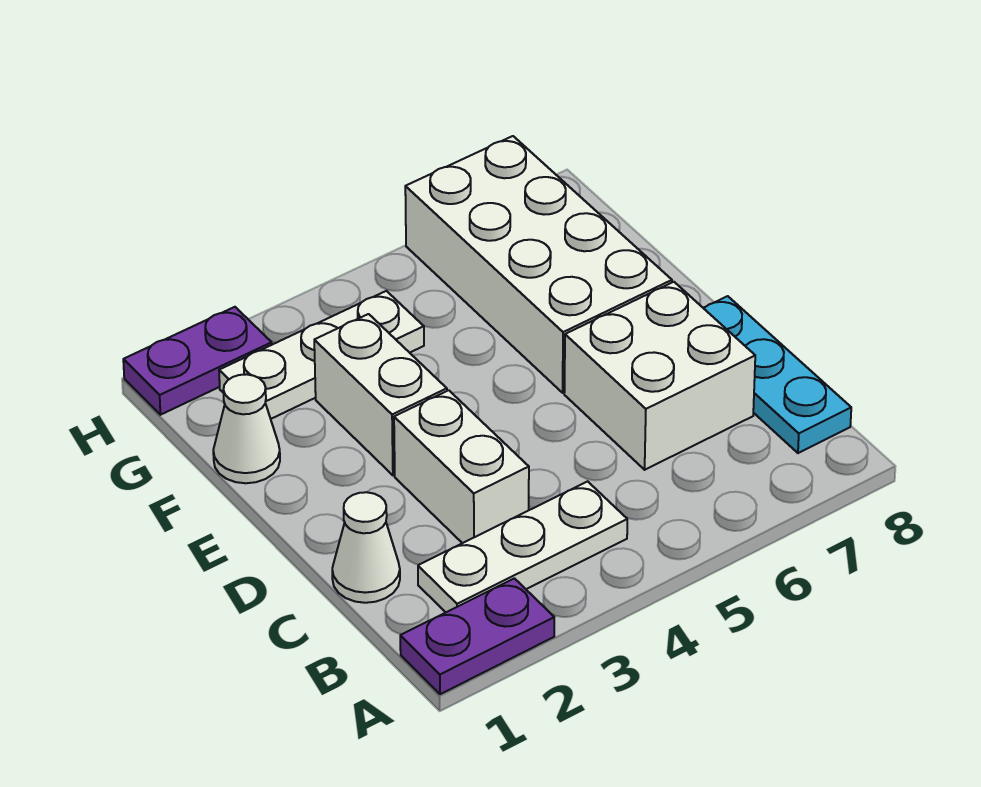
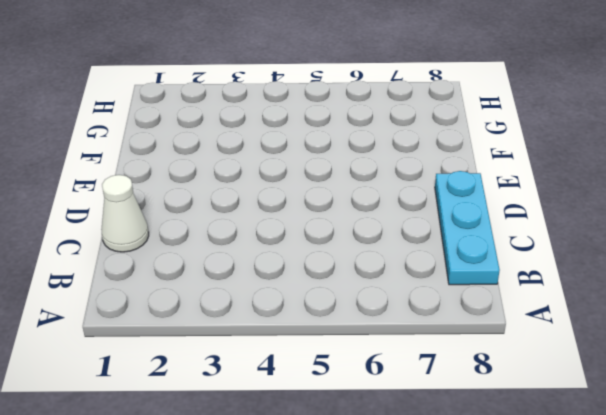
none -> purple plate A1:A2 level 1
none -> white plate B2:B4 level 1

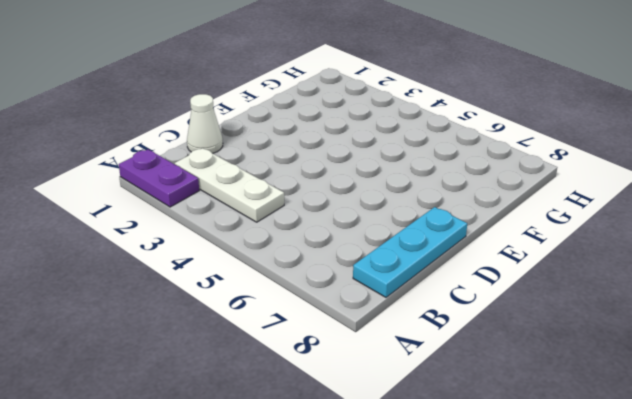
none -> white brick C3:D3 level 1
none -> white brick C6:D7 level 1

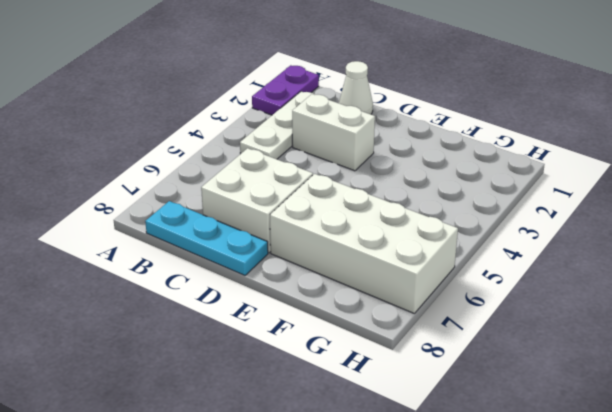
none -> white brick E3:F3 level 1
none -> white cone F1 level 1

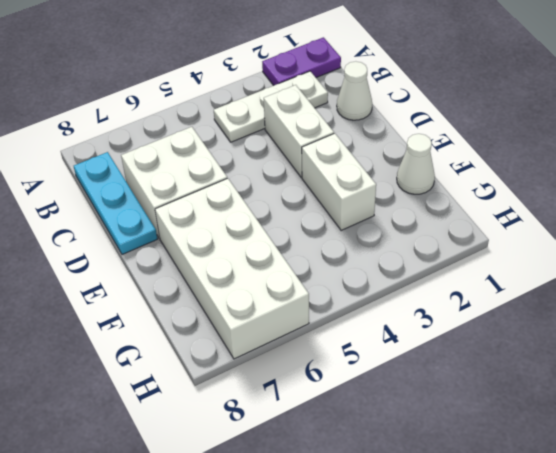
none -> white plate G2:G4 level 1
none -> purple plate H1:H2 level 1

